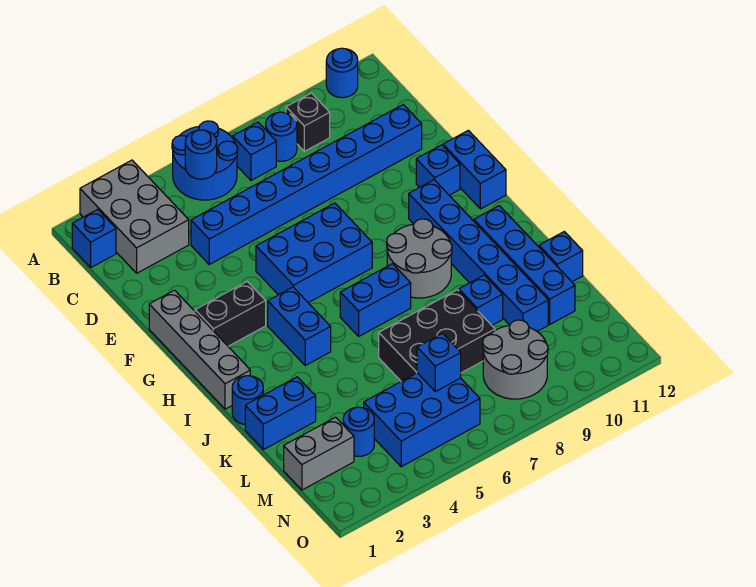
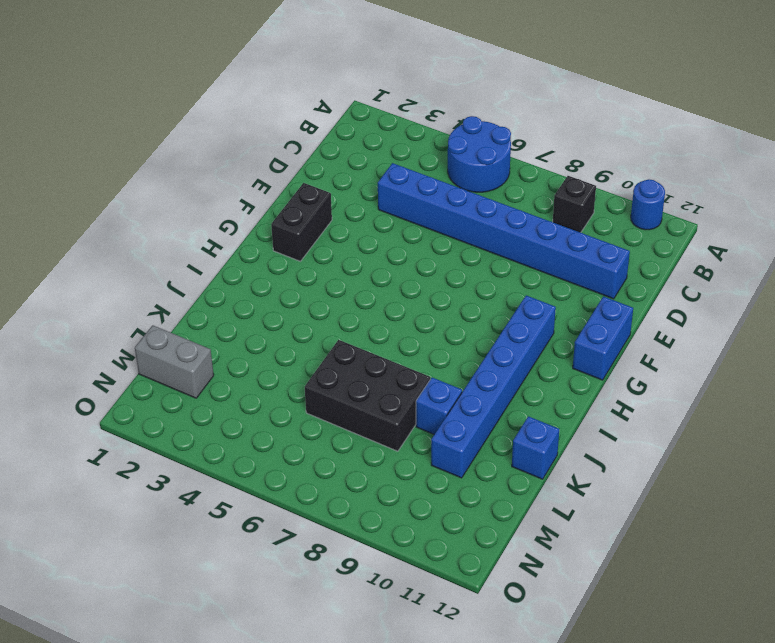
black brick F2:G2 level 1 -> black brick G2:G3 level 1
none -> grey brick A2:C3 level 1
none -> blue brick B1 level 1
none -> blue brick B7 level 1

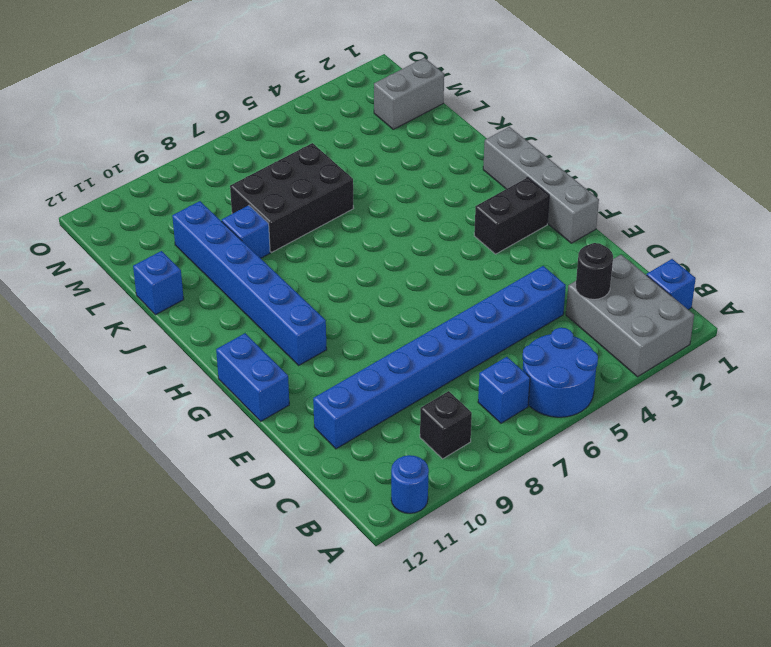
black round brick C3 level 2 -> none
none -> blue round brick B8 level 1
none -> blue brick F5:G7 level 1
none -> blue brick F11 level 1

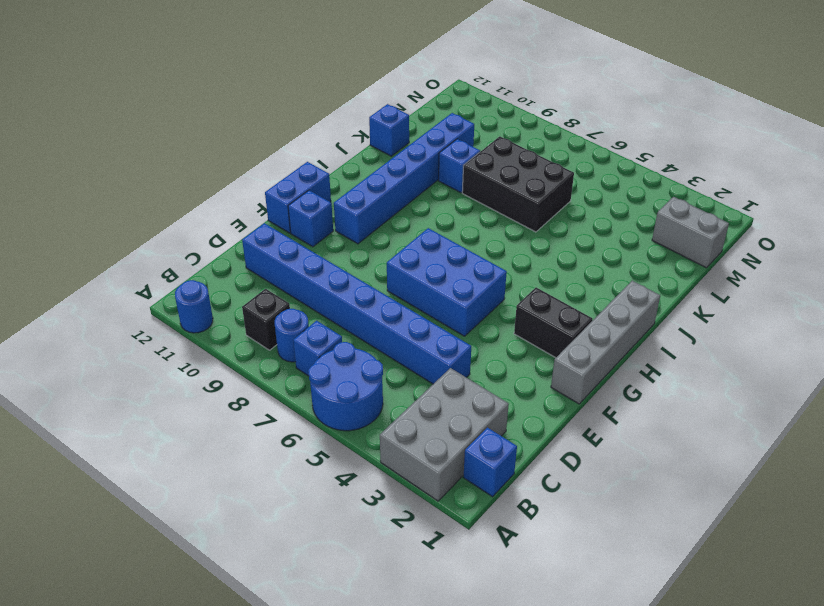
none -> blue brick H4:I4 level 1
none -> grey round brick H8:I9 level 1
none -> blue brick I6:I7 level 1

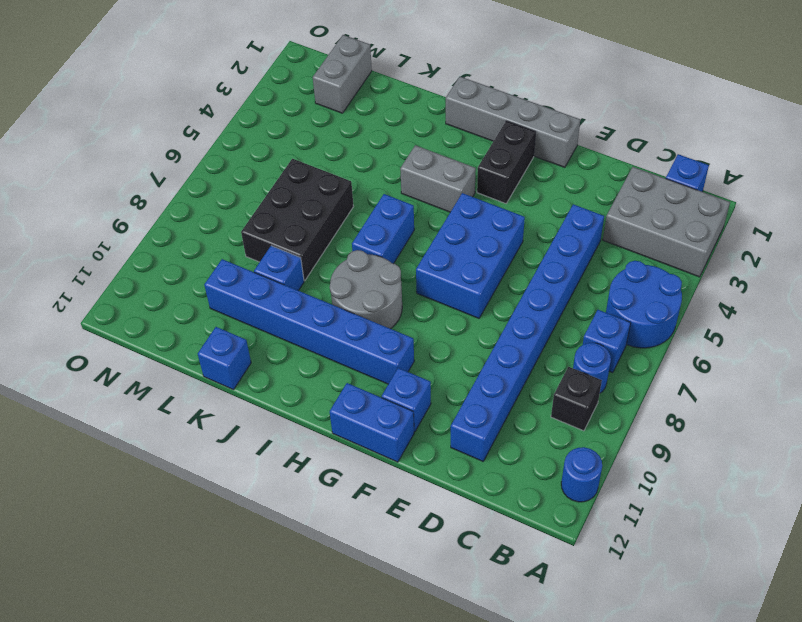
grey brick H4:I4 level 1 -> blue brick H4:I4 level 1
none -> blue brick I11:L11 level 1
none -> blue round brick J1 level 1
none -> blue brick K1:K2 level 1

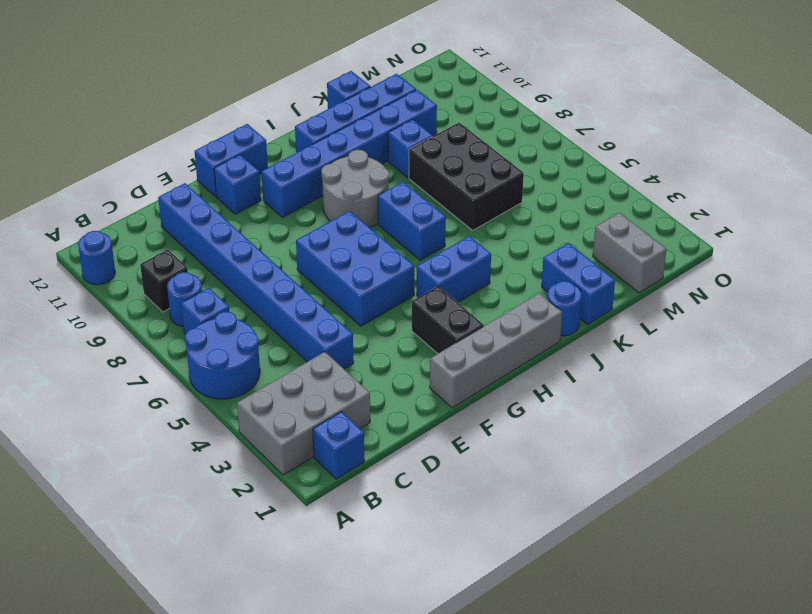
none -> blue round brick M3 level 1
none -> blue brick M4:N6 level 1
none -> grey round brick M8:N9 level 1

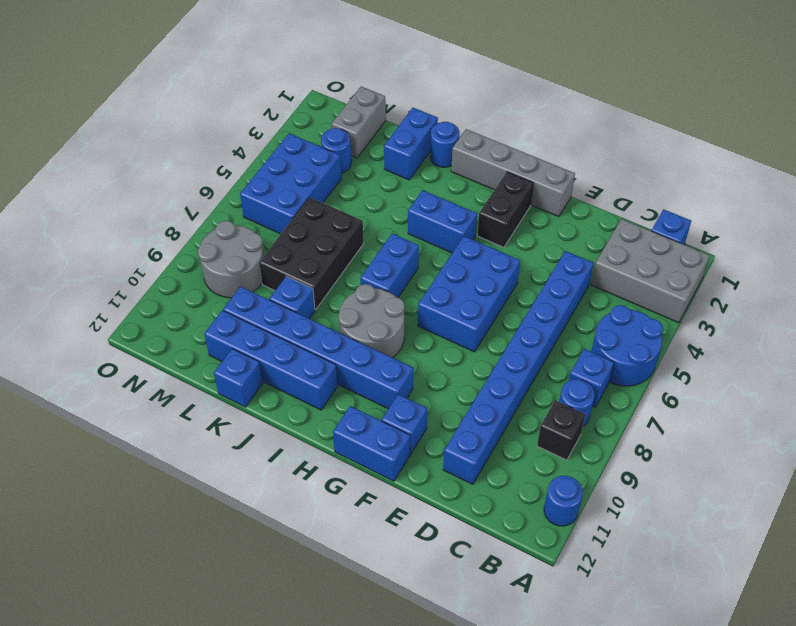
none -> blue round brick B5 level 2
none -> blue brick M6 level 2

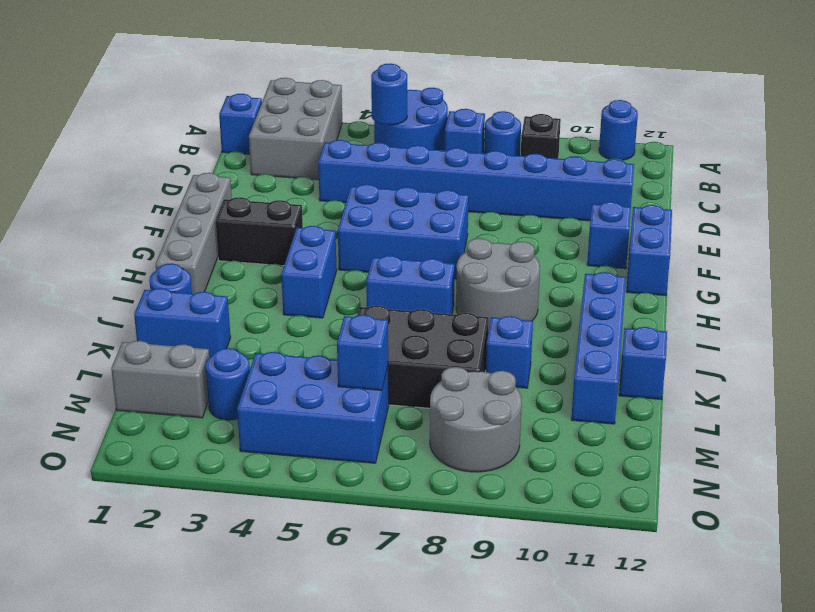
none -> blue brick G10:L10 level 1

